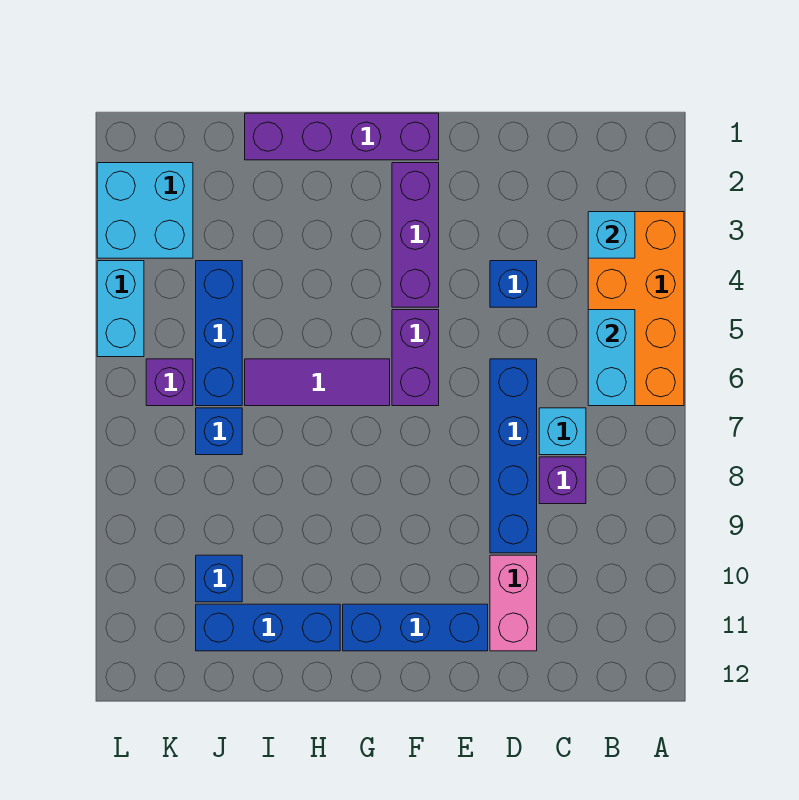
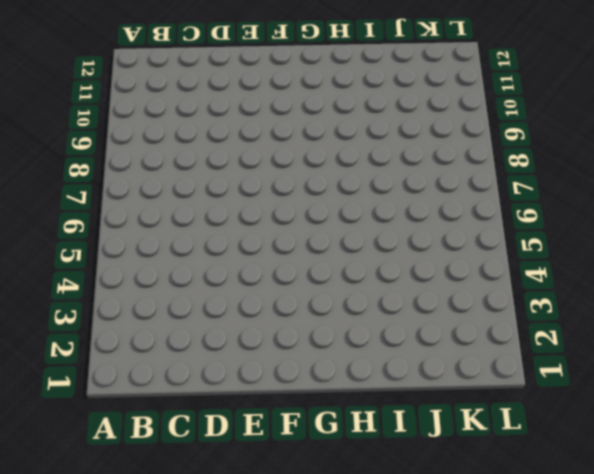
none -> orange brick A3:B6 level 1
none -> cyan brick C7 level 1
none -> purple brick C8 level 1

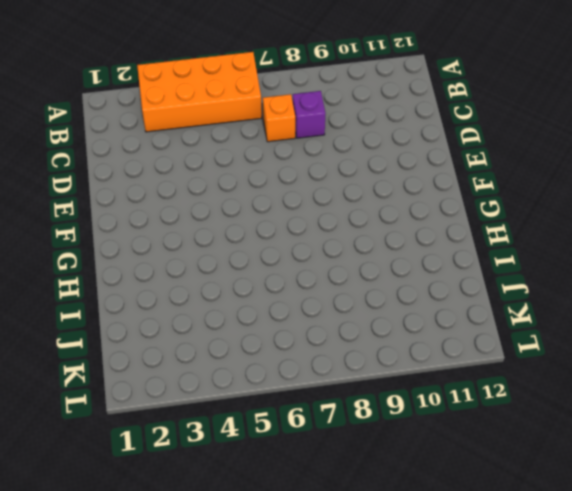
orange brick C7 level 1 -> cyan brick C7 level 1
none -> blue brick D4 level 1
none -> blue brick D6:D9 level 1
none -> pink brick D10:D11 level 1

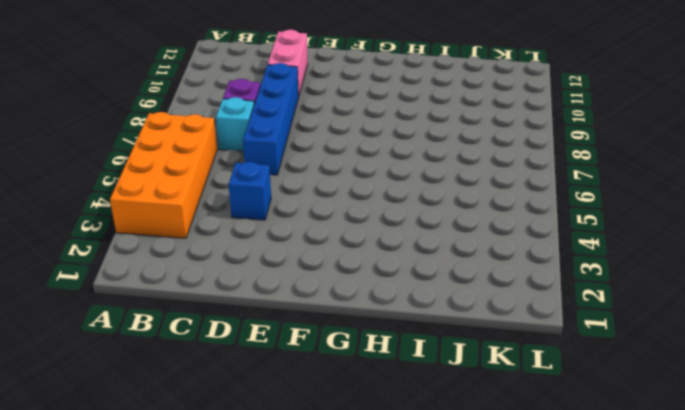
none -> blue brick E11:G11 level 1
none -> purple brick F1:I1 level 1
none -> purple brick F2:F4 level 1

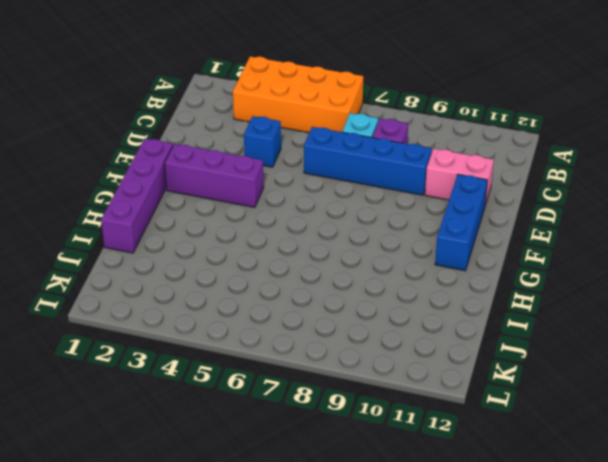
none -> purple brick F5:F6 level 1
none -> purple tile G6:I6 level 1
none -> blue brick H11:J11 level 1

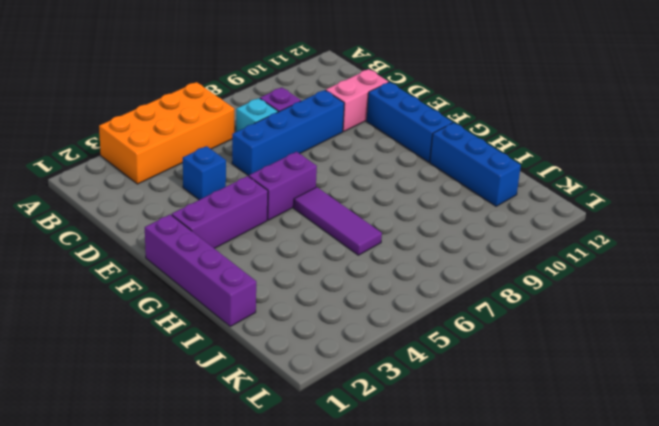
none -> blue brick J4:J6 level 1
none -> blue brick J7 level 1
none -> blue brick J10 level 1

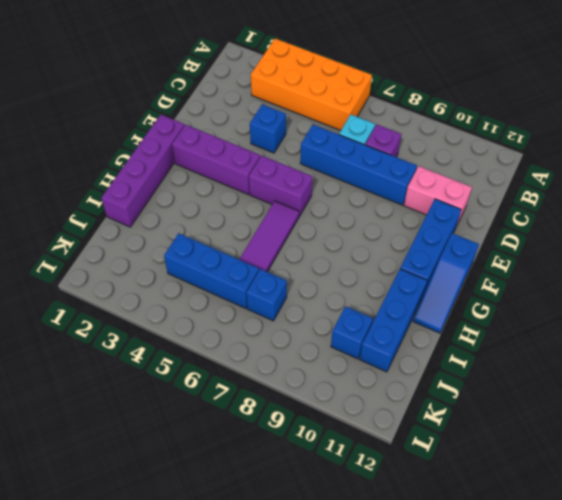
blue slope F12:H12 level 1 top F -> none
none -> cyan brick K2:L3 level 1
none -> purple brick K6 level 1
none -> cyan brick L4:L5 level 1

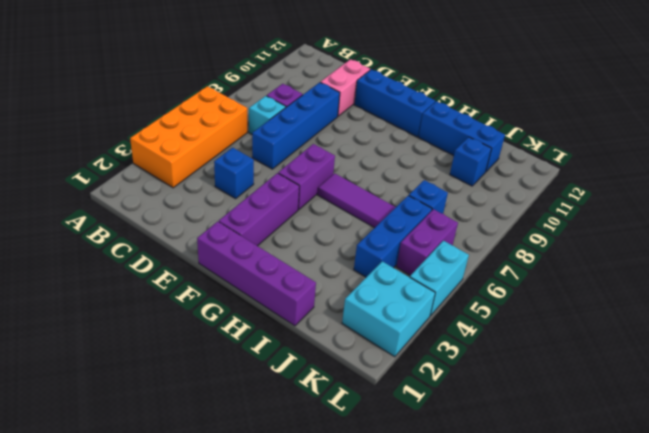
purple brick K5:K6 level 1 -> purple brick K6 level 1
none -> cyan brick B3 level 2
none -> cyan brick B5:B6 level 2

